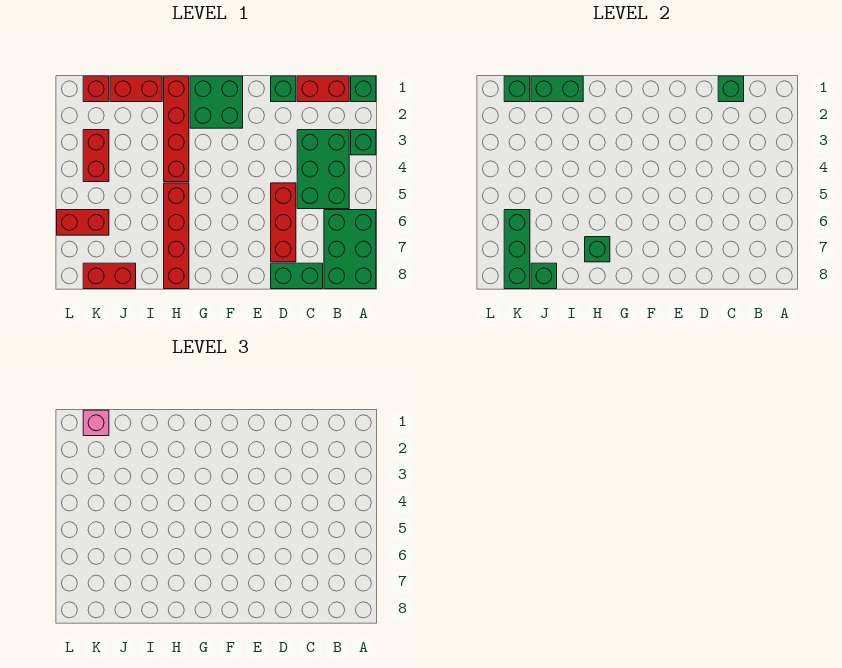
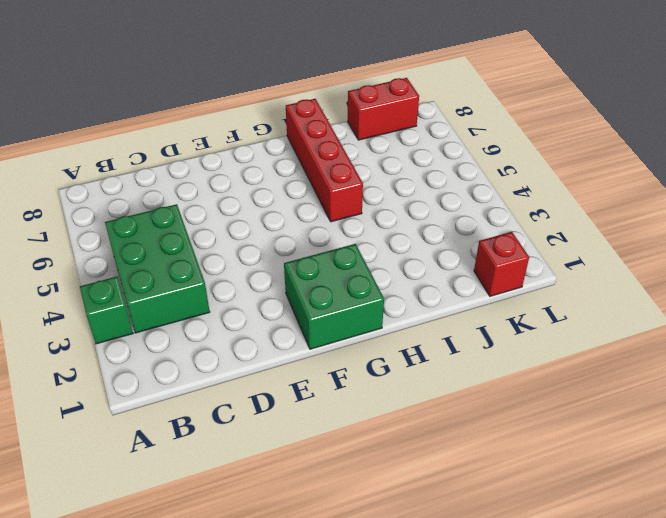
none -> green brick A1 level 1
none -> green brick A6:B8 level 1
none -> red brick B1:C1 level 1

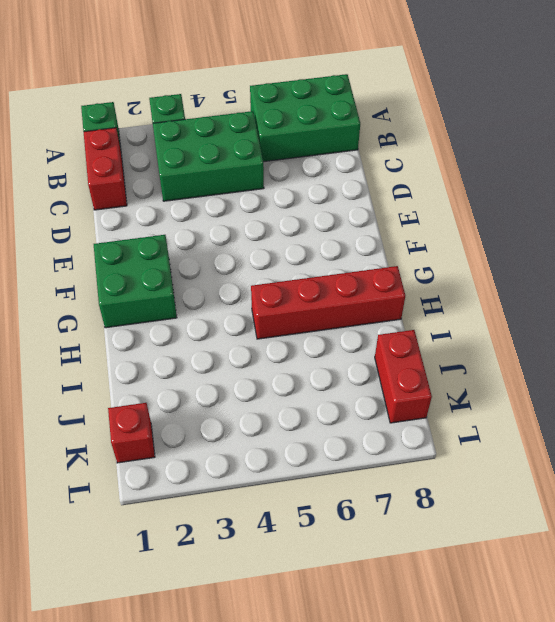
none -> green brick C8:D8 level 1
none -> green brick D1 level 1
none -> red brick D5:D7 level 1

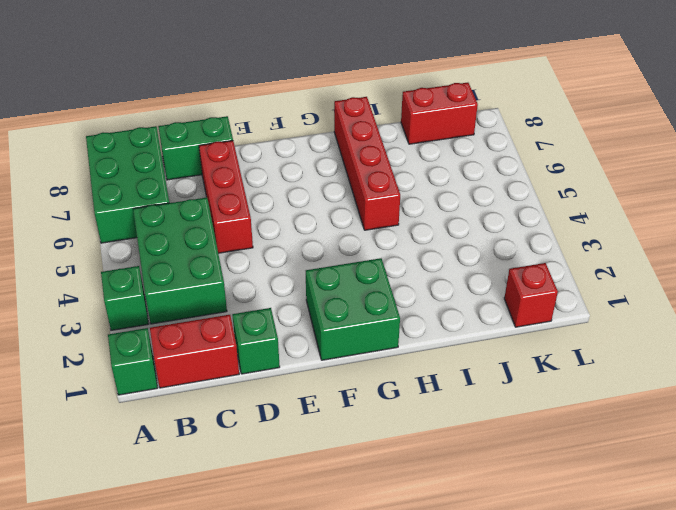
none -> red brick H1:H4 level 1
none -> red brick I1:J1 level 1
none -> red brick K3:K4 level 1

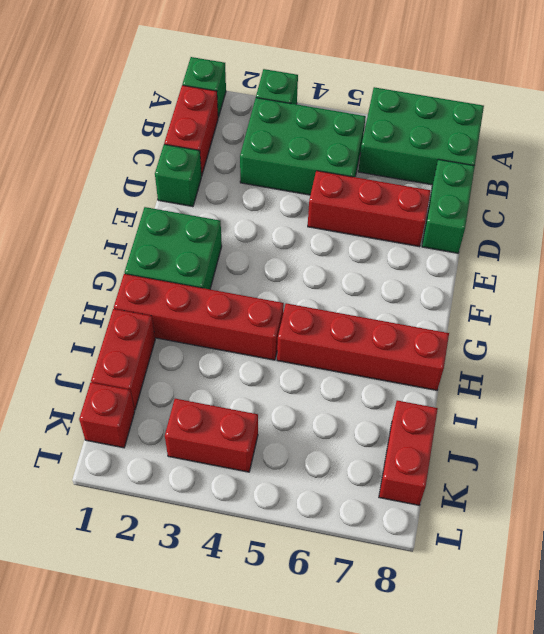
none -> red brick K6:L6 level 1
none -> green brick C1 level 2
none -> green brick H7 level 2

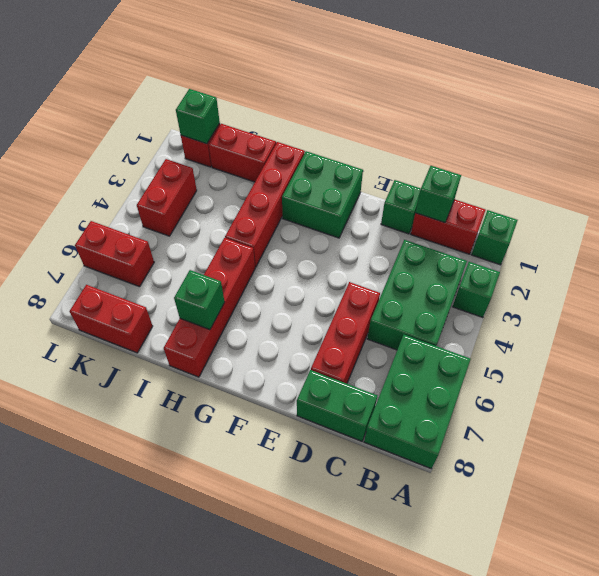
none -> green brick I1:J1 level 2
none -> green brick J8 level 2
none -> green brick K6:K8 level 2

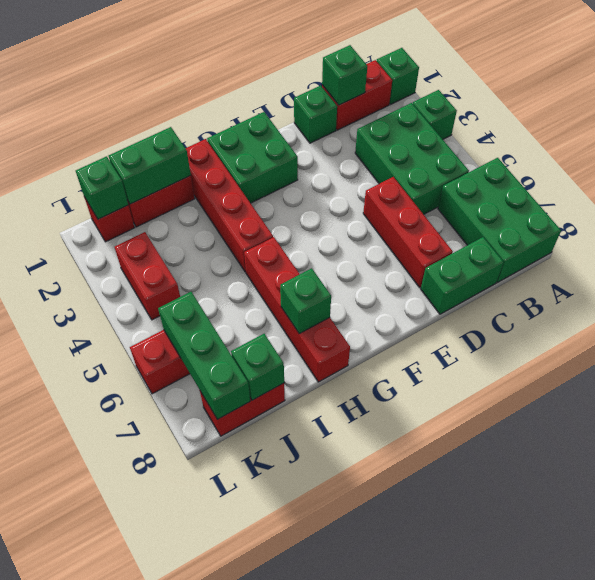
none -> pink brick K1 level 3

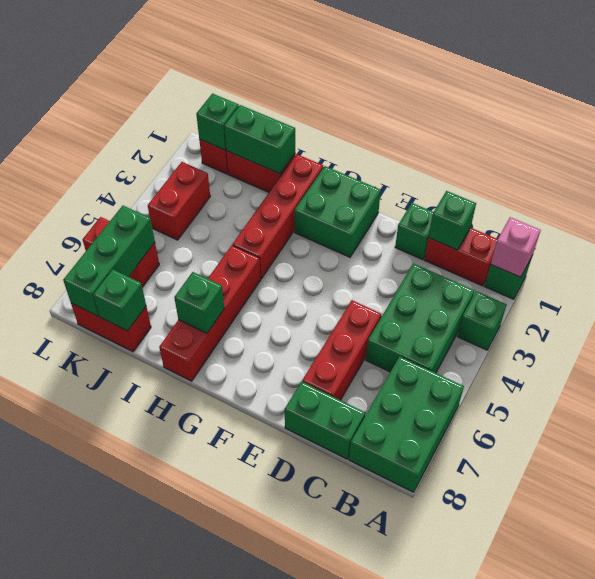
pink brick A1 level 2 -> pink brick K1 level 3

